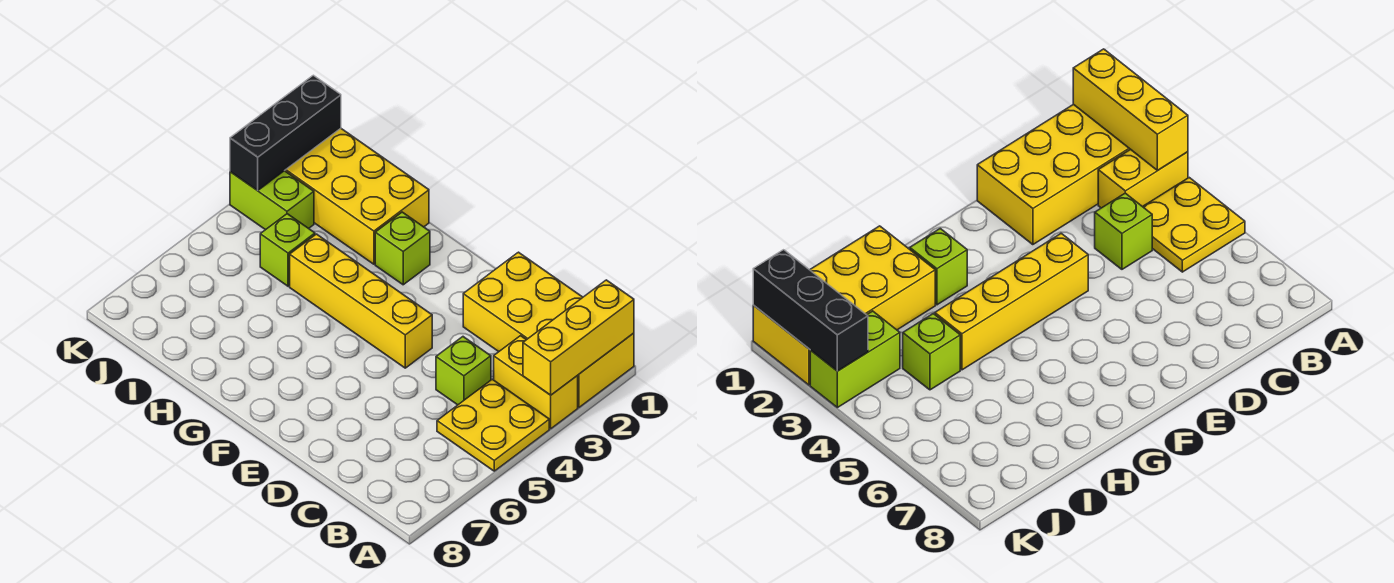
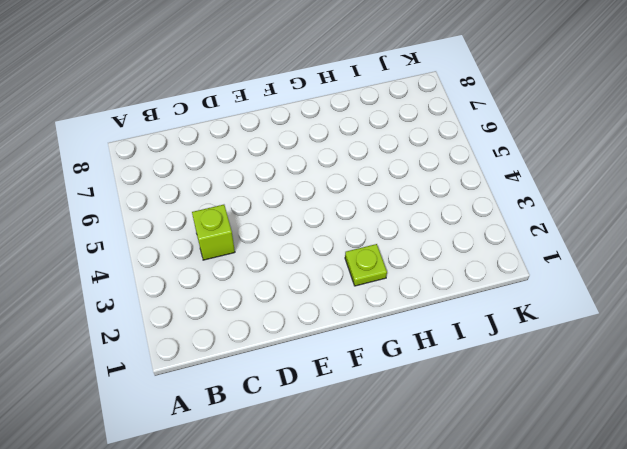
lime plate G2 level 1 -> lime brick G2 level 1
none -> yellow brick A1:D2 level 1
none -> yellow brick A3:B3 level 1

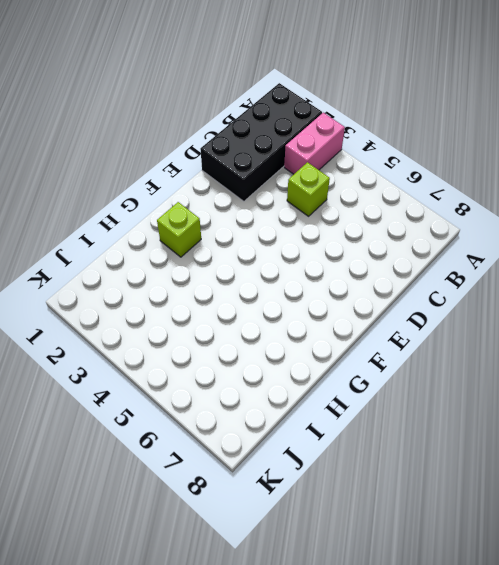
black brick A1:D2 level 1 -> yellow brick A1:D2 level 1
pink brick A3:B3 level 1 -> yellow brick A3:B3 level 1
none -> yellow plate A4:B5 level 1
none -> yellow brick E4:H4 level 1

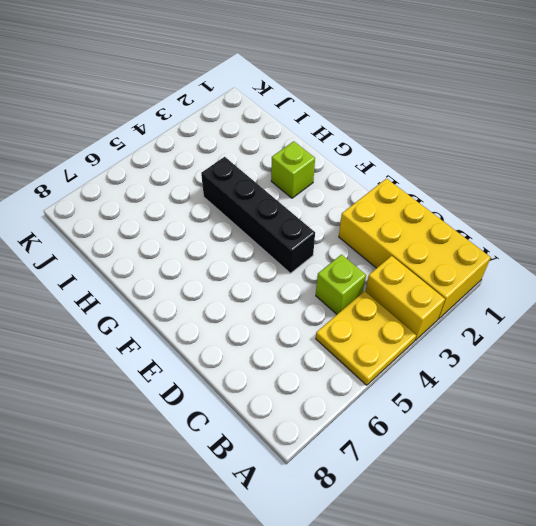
black brick E4:H4 level 1 -> yellow brick E4:H4 level 1
none -> yellow brick H1:K2 level 1
none -> lime brick I4 level 1

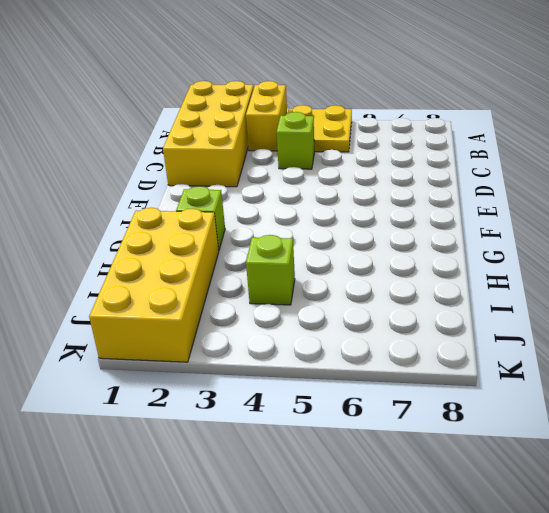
none -> yellow brick E4:H4 level 1
none -> lime brick J3:K3 level 1

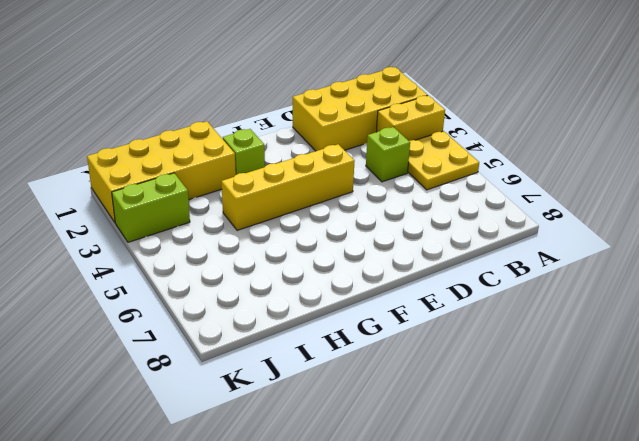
none -> lime brick I4 level 1
none -> yellow brick A1:A3 level 2

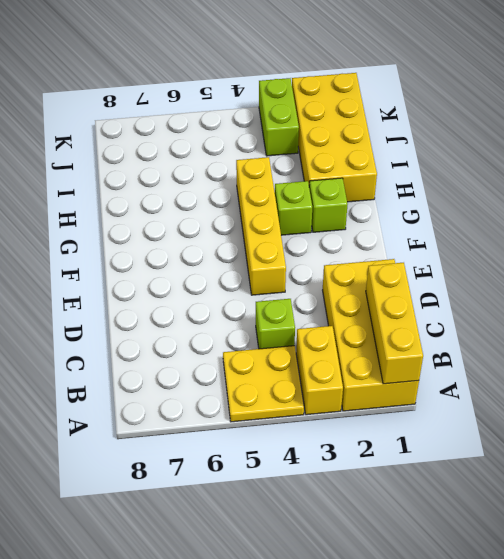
yellow brick A1:C1 level 2 -> yellow brick A1:A3 level 2
lime brick G3 level 1 -> lime brick I4 level 1
none -> black brick K1:K3 level 2

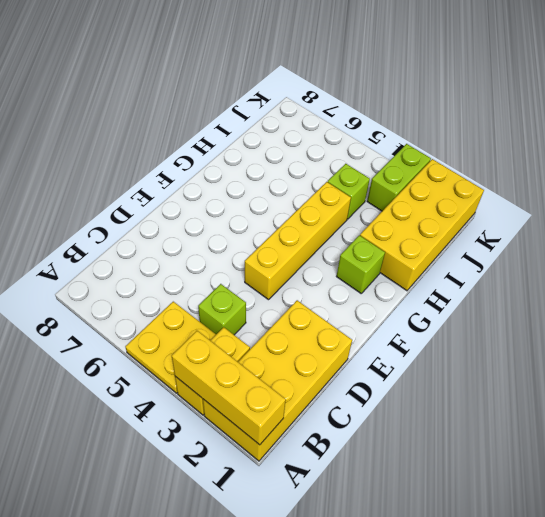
none -> black brick K1:K3 level 2

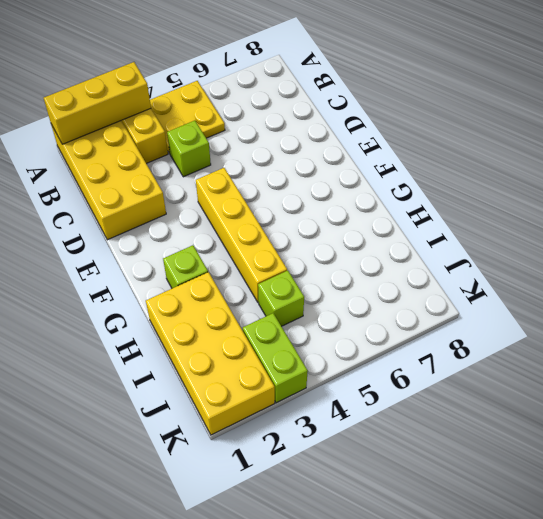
none -> black brick K1:K3 level 2

